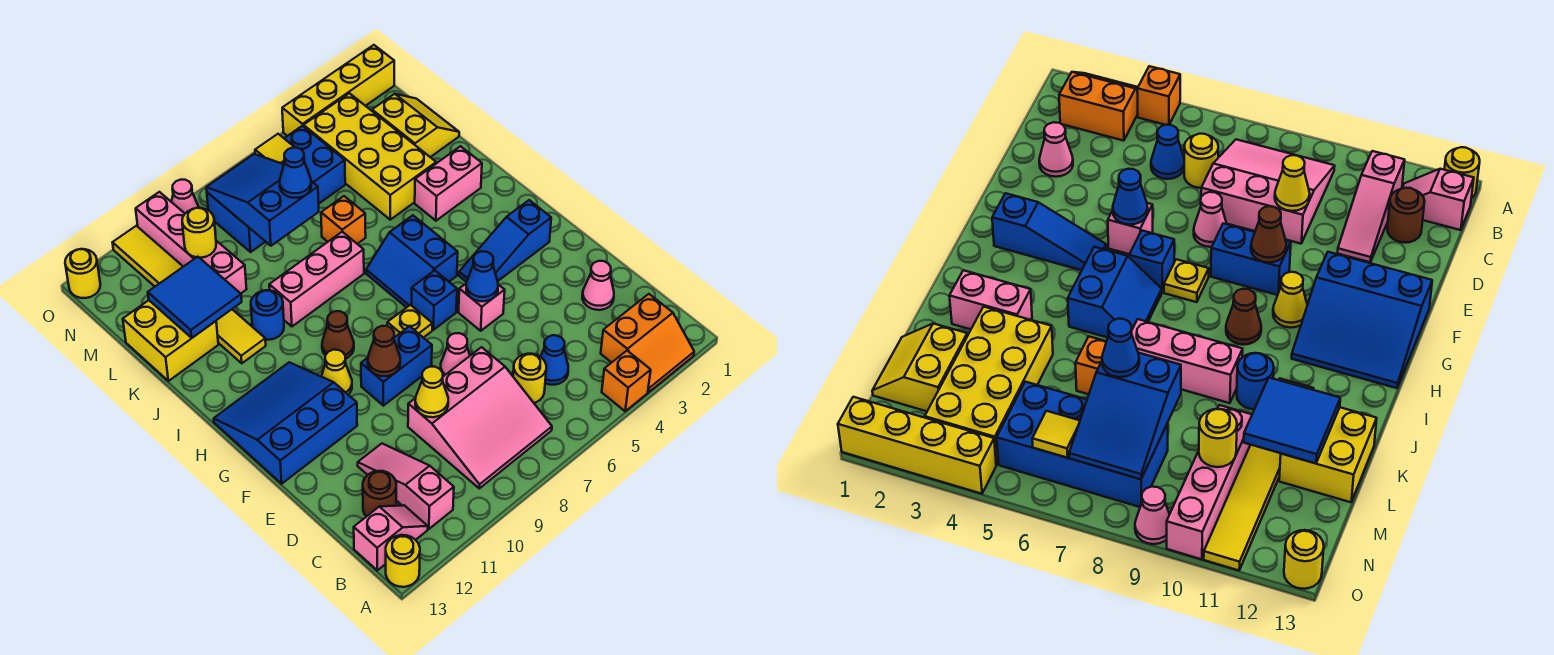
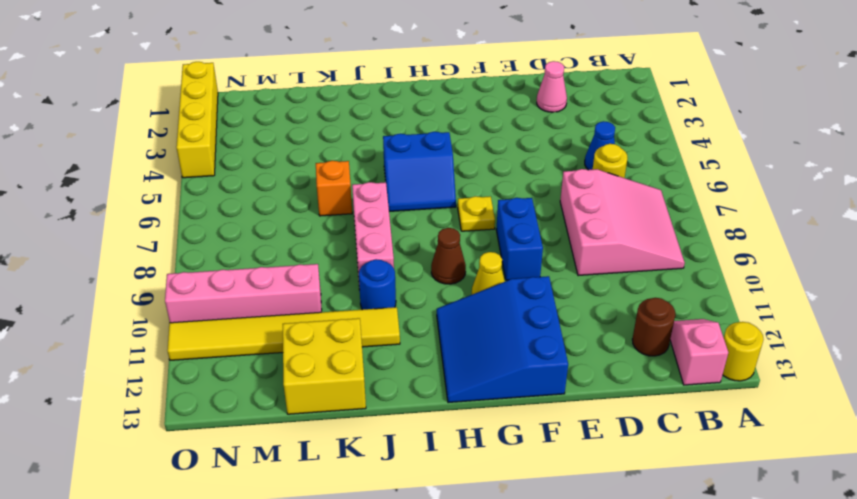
none -> orange slope A2:B3 level 1 top B
none -> orange brick A4 level 1
none -> pink slope B11:D11 level 1 top B
none -> pink cone E7 level 1

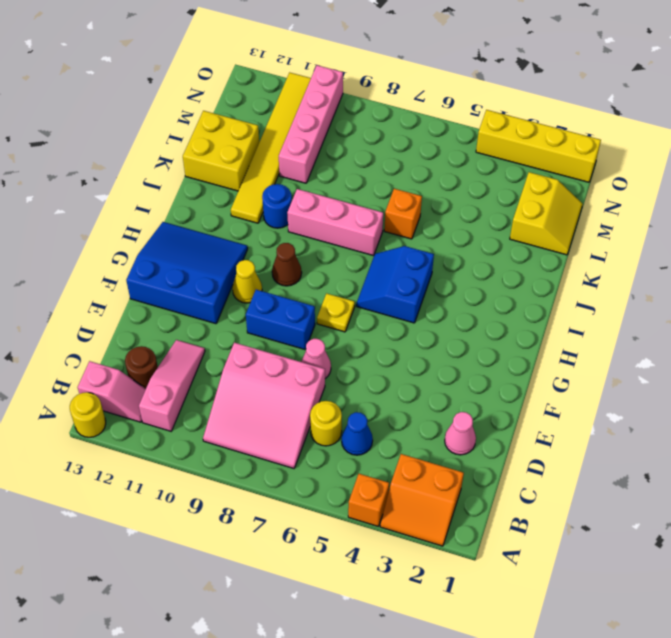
none -> pink brick F5 level 1
none -> blue slope G2:G4 level 1 top 2
none -> blue brick G6 level 1
none -> pink brick J2:J3 level 1

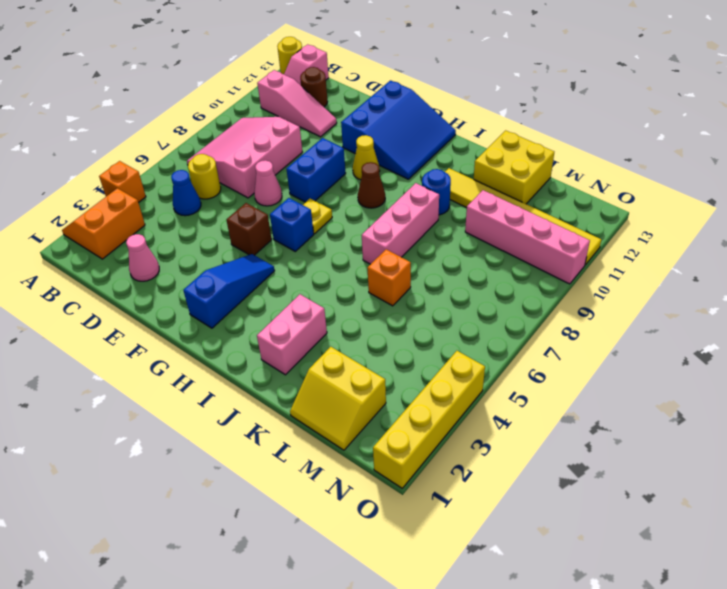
brown brick F5 level 1 -> pink brick F5 level 1
none -> blue slope H5:I6 level 1 top 5
none -> yellow brick K3:N4 level 1
none -> blue brick M5:N8 level 1
none -> pink cone O9 level 1

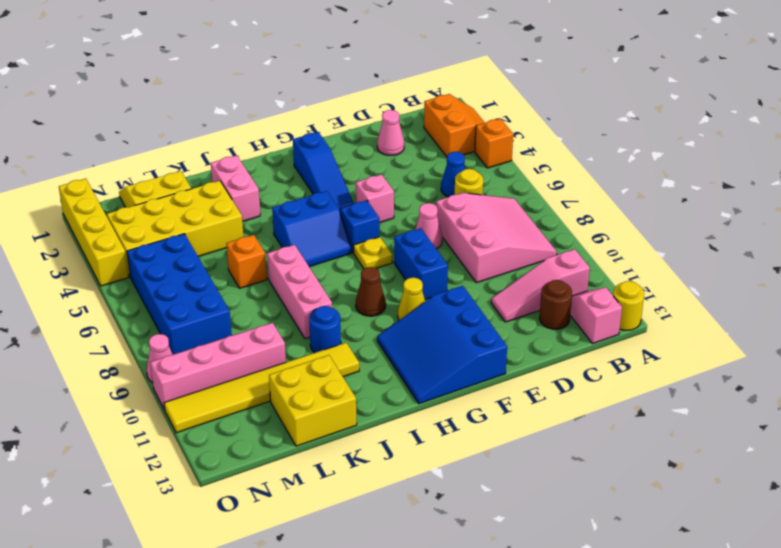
none -> yellow round brick O13 level 1
none -> yellow cone D9 level 2
none -> blue cone F5 level 2
none -> brown cone F9 level 2

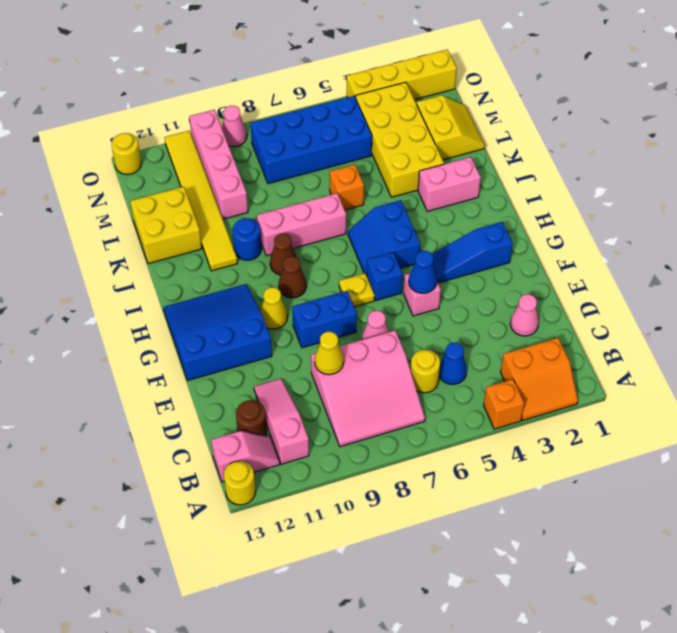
brown cone I9 level 1 -> brown cone F9 level 2
none -> blue tile K11:L12 level 2
none -> blue slope L7:N8 level 2 top L
none -> yellow round brick M10 level 2
none -> yellow tile N6 level 2

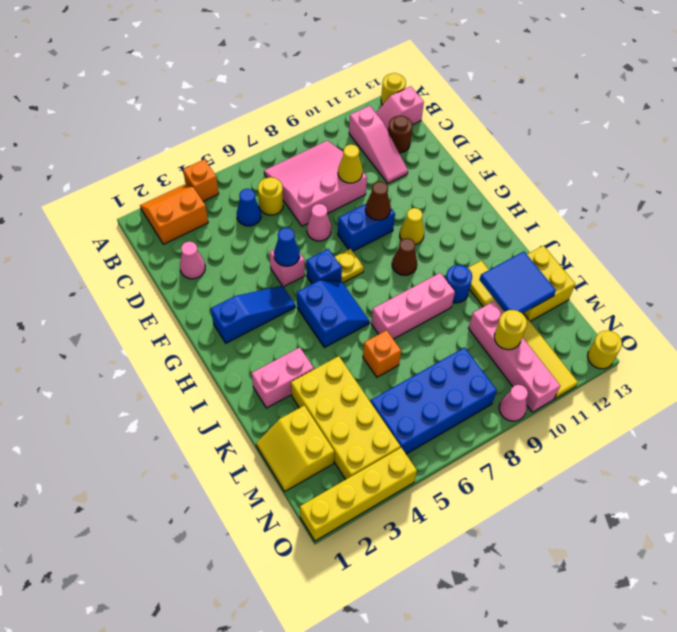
none -> blue slope F11:H13 level 1 top F
none -> blue slope L7:N8 level 2 top L
none -> yellow tile N6 level 2
none -> blue cone L7 level 3

